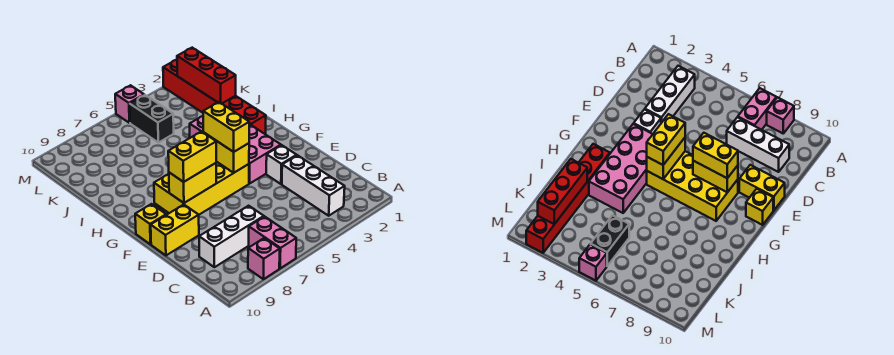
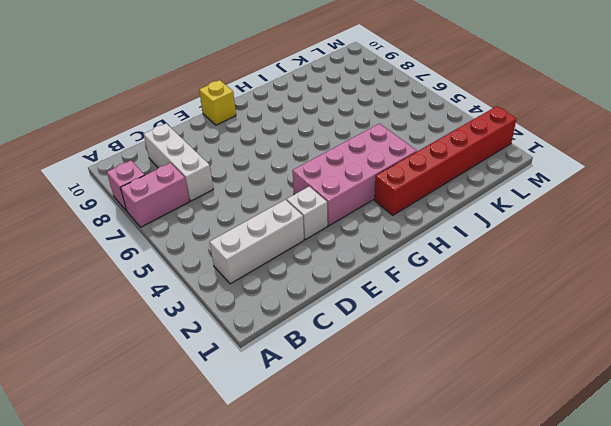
none -> yellow brick E9:E10 level 1
none -> yellow brick F5:G8 level 1
none -> black brick K5:L5 level 1

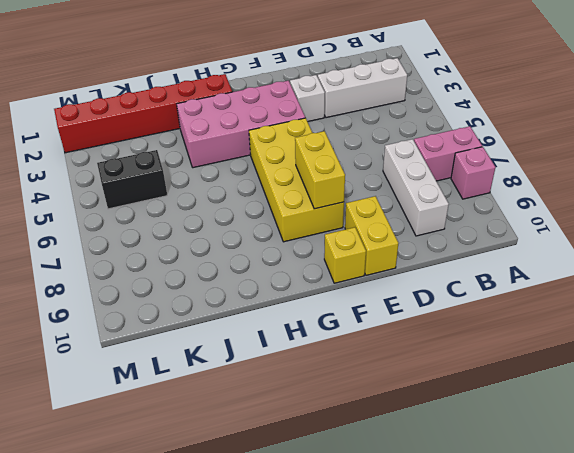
none -> pink brick M5 level 1
none -> yellow brick F5:G5 level 2
none -> red brick J2:L2 level 2

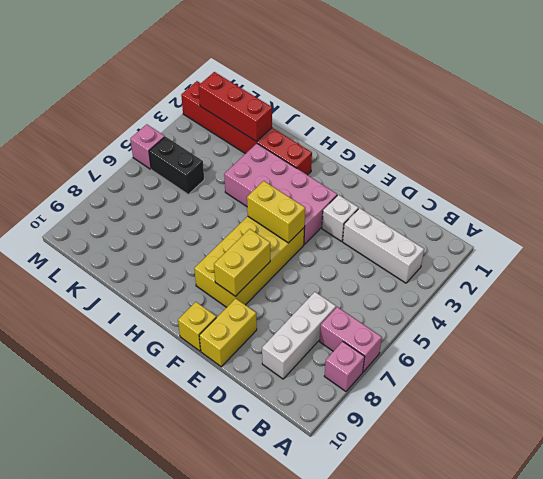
none -> yellow brick F5:G5 level 3
none -> yellow brick F7:F8 level 3

